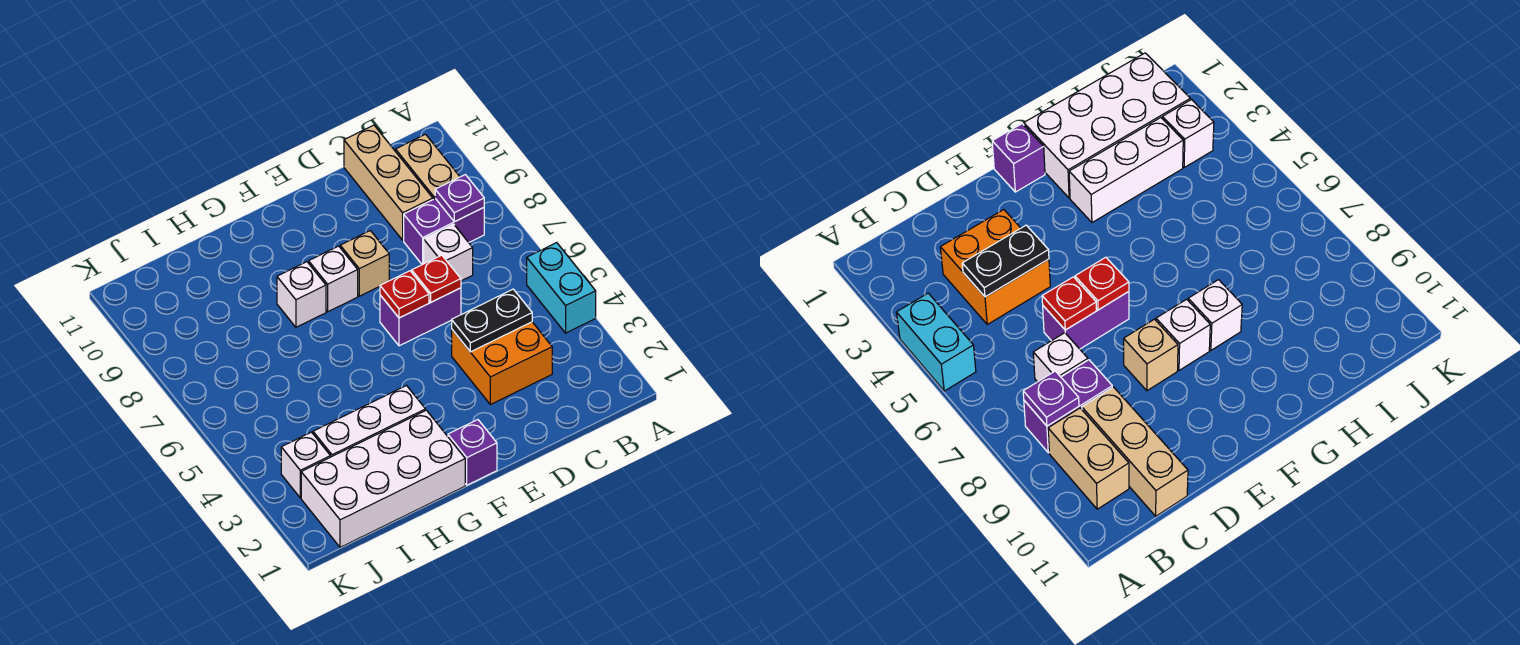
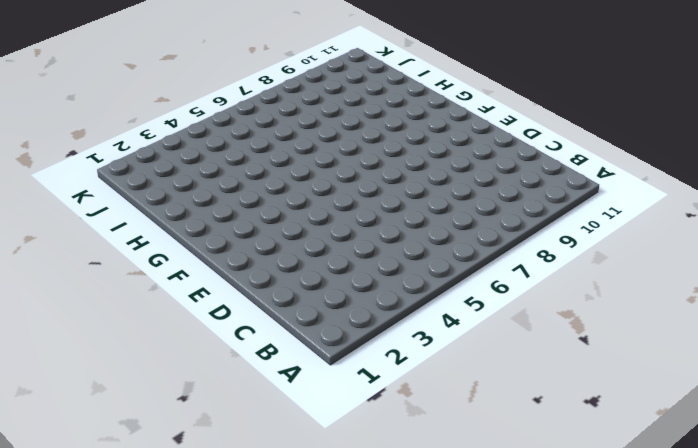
none -> cyan brick A4:A5 level 1
none -> purple brick B8:C8 level 1
none -> tan brick B9:B10 level 1

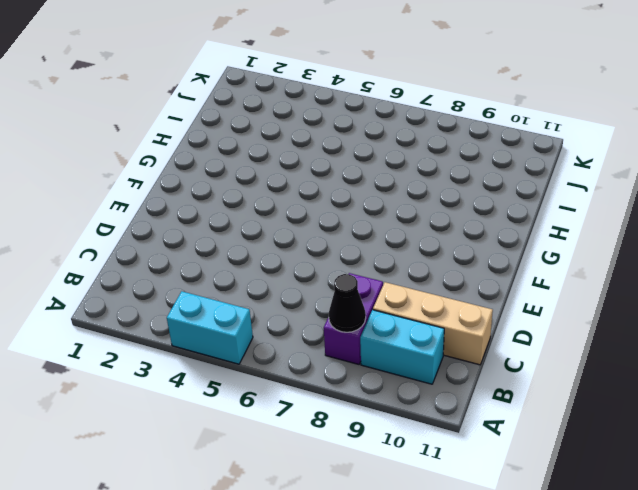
black cone B8 level 2 -> purple plate B8 level 2
cyan brick B9:B10 level 1 -> tan brick B9:B10 level 1
none -> orange brick C3:D4 level 1
none -> white brick C7 level 1
none -> purple brick D6:E6 level 1

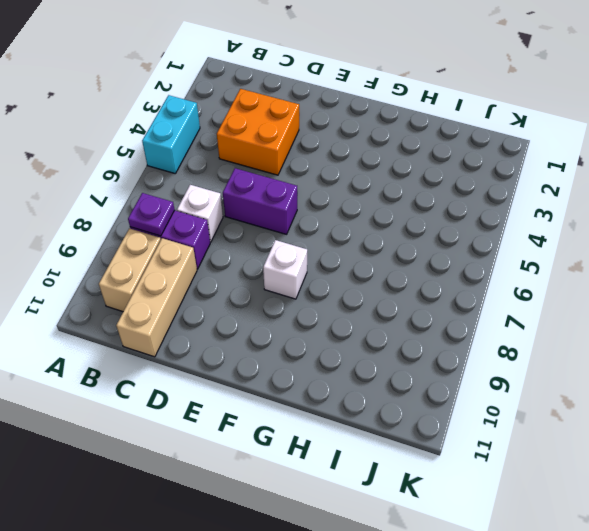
none -> tan brick E8 level 1
none -> purple brick F1 level 1
none -> white brick G1:J2 level 1

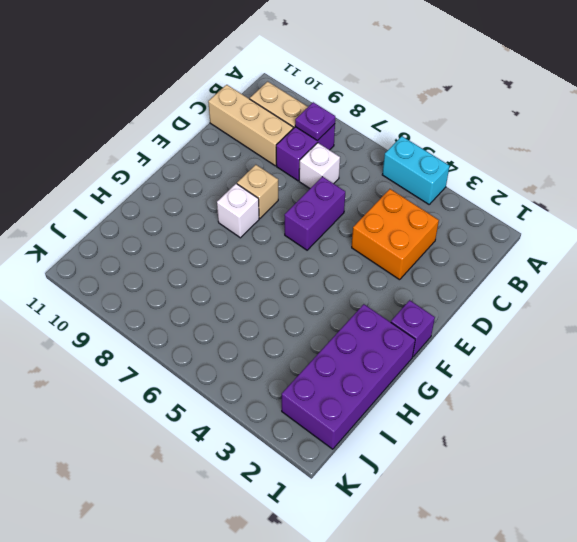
purple brick G1:J2 level 1 -> white brick G1:J2 level 1
none -> white brick G3:I3 level 1
none -> white brick G8 level 1
none -> white brick J3 level 1

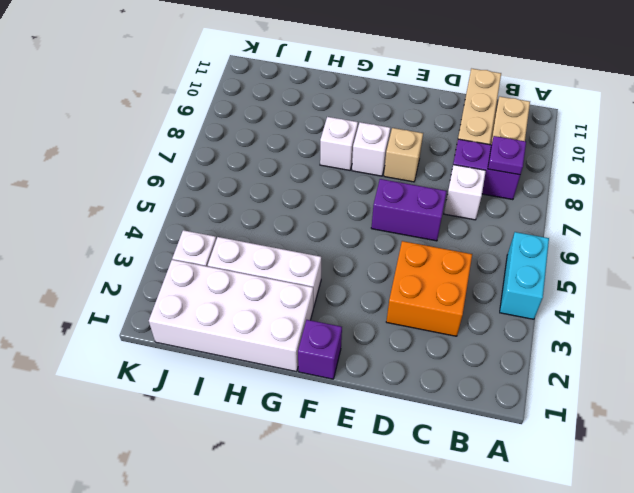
none -> black plate C4:D4 level 2
none -> red plate D6 level 2
none -> red plate E6 level 2

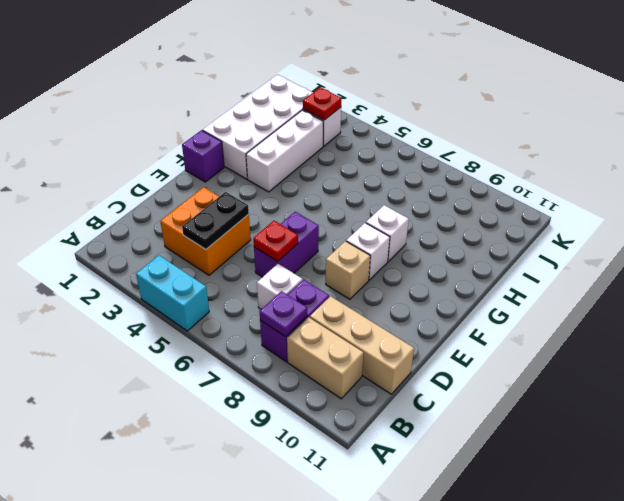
red plate J3 level 2 -> red plate E6 level 2

